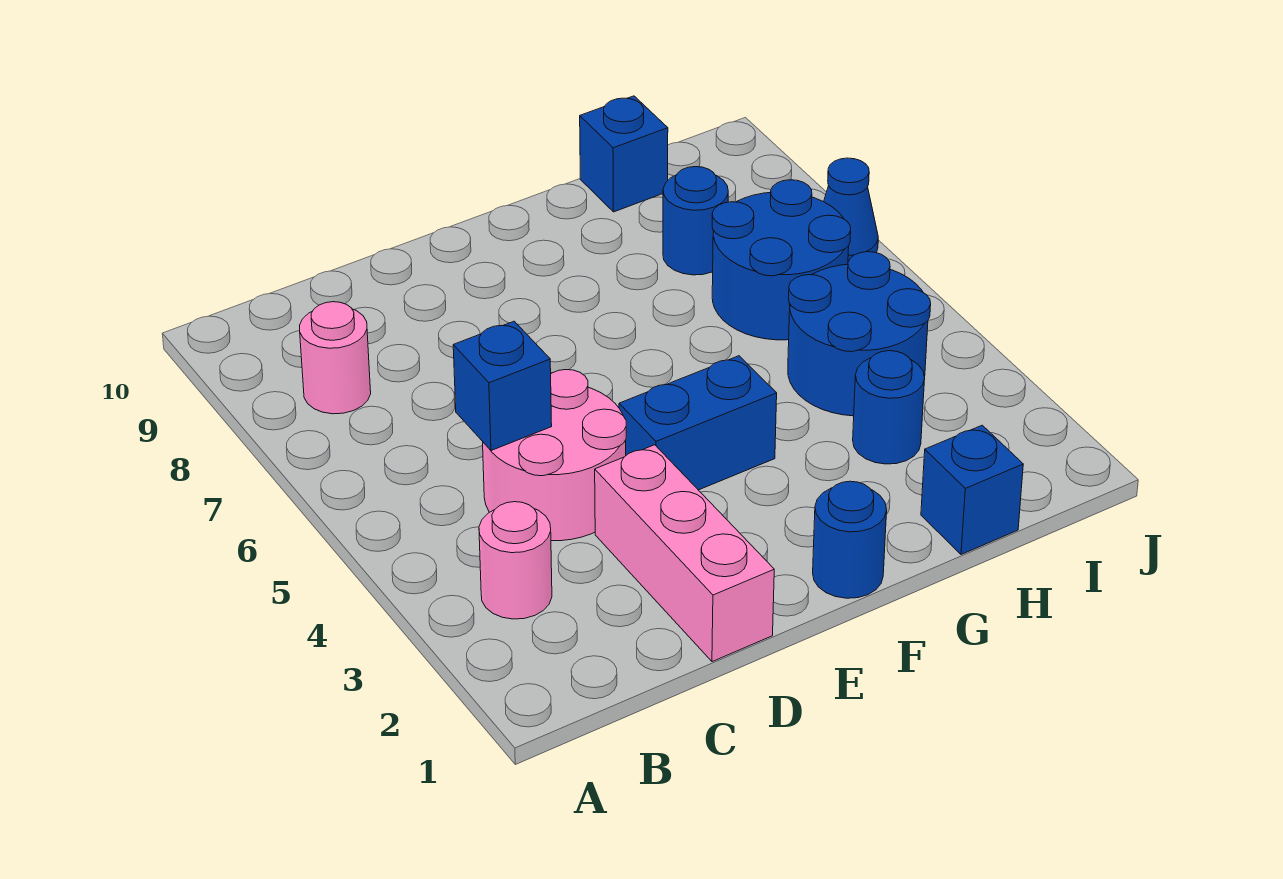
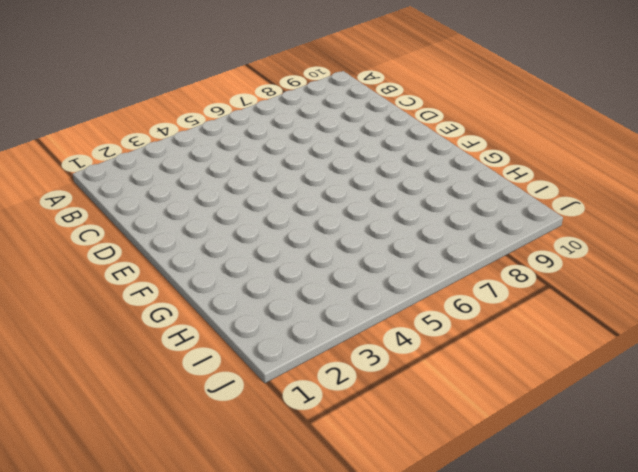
none -> pink round brick B3 level 1
none -> pink round brick B8 level 1
none -> pink round brick C4:D5 level 1

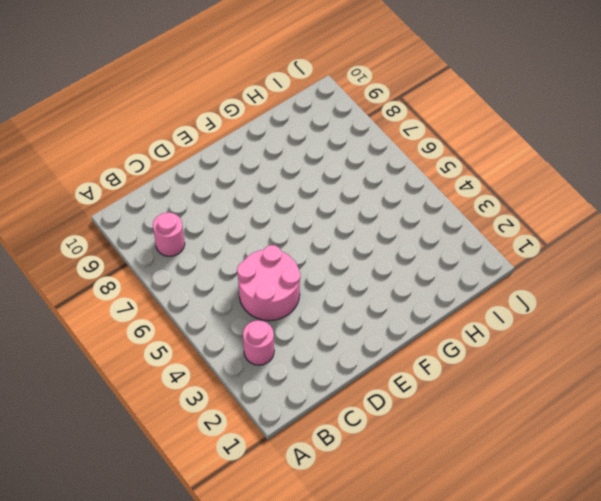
none -> pink brick D1:D3 level 1
none -> blue brick E4:F4 level 1
none -> blue round brick F1 level 1

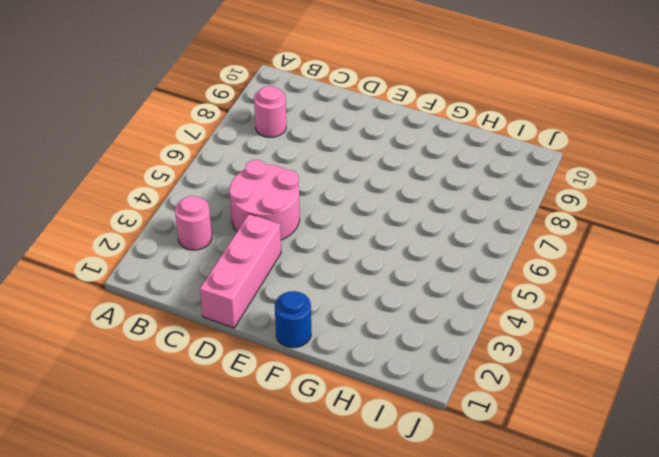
none -> blue brick E4:F4 level 1
none -> blue brick H1 level 1
none -> blue round brick H3 level 1

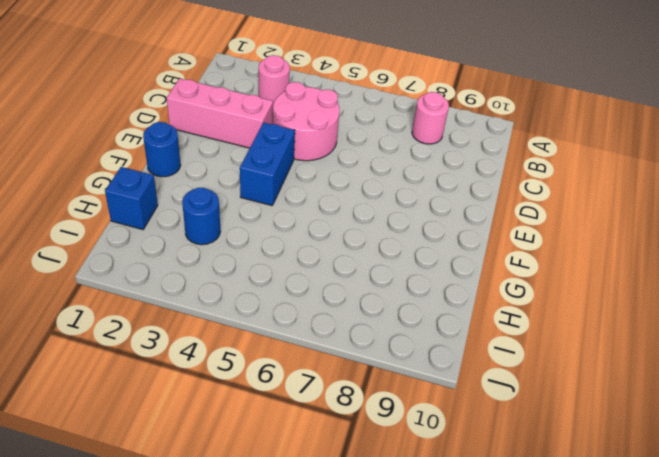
none -> blue round brick H4:I5 level 1
none -> blue round brick H6:I7 level 1
none -> blue round brick H8 level 1

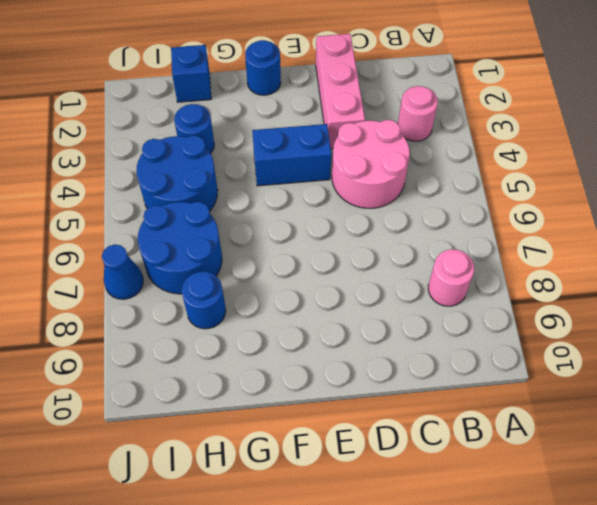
none -> blue brick H10 level 1
none -> blue brick C5 level 2

